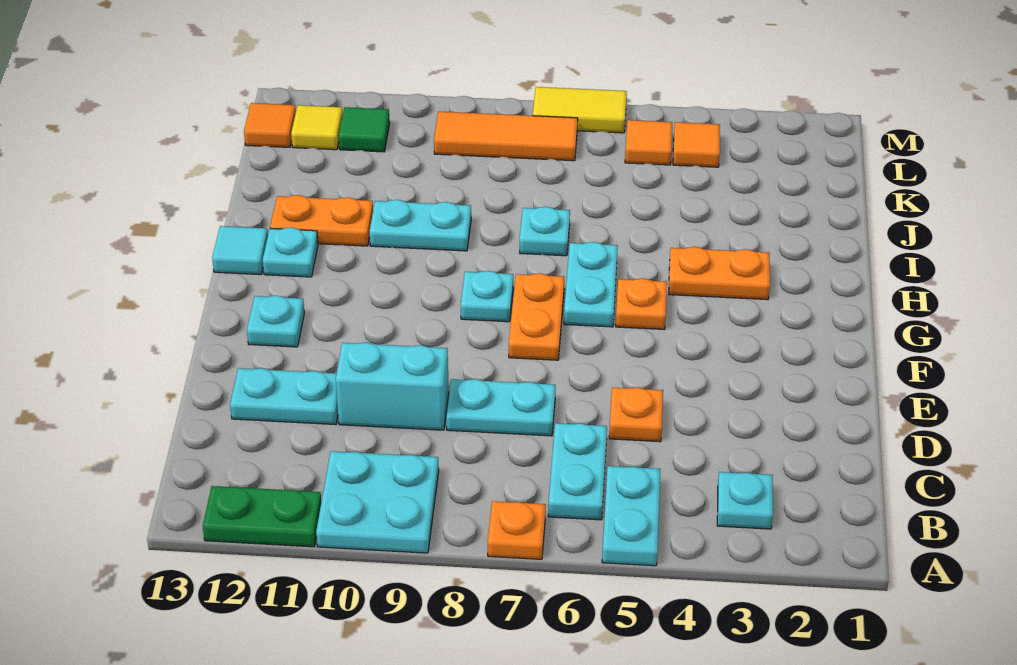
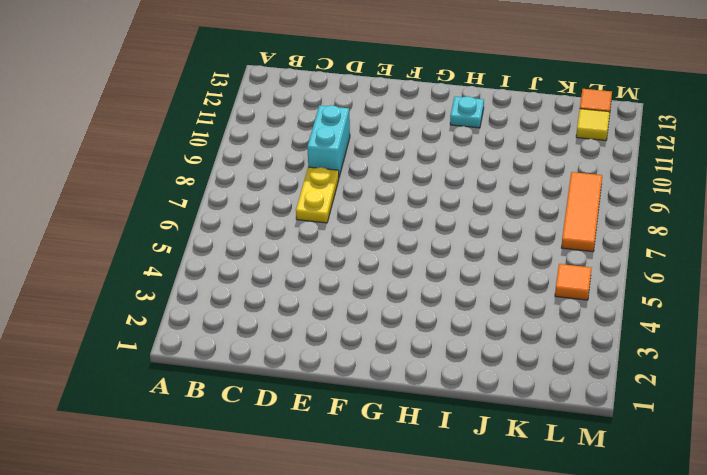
yellow plate D7:D8 level 1 -> cyan plate D7:D8 level 1
none -> cyan plate A5:B5 level 1
none -> orange plate A7 level 1
none -> cyan plate A9:B10 level 1

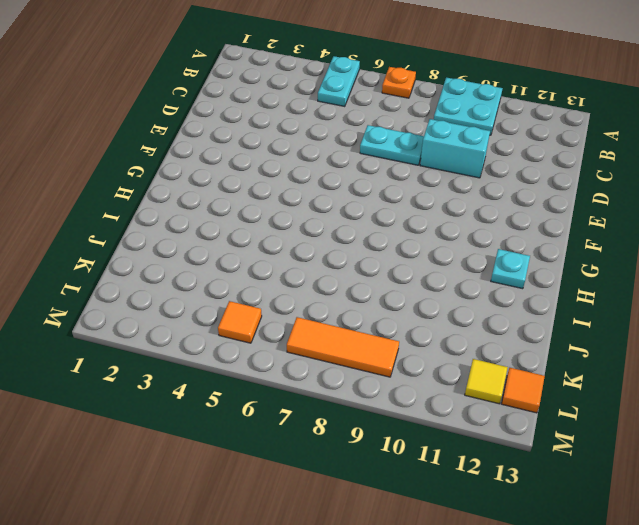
none -> green plate A11:A12 level 1
none -> cyan plate B3 level 1
none -> cyan plate B6:C6 level 1

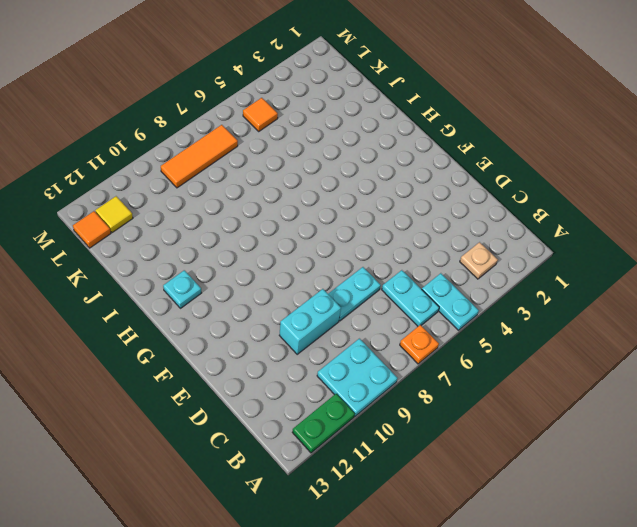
tan plate B3 level 1 -> cyan plate B3 level 1
none -> orange plate D5 level 1
none -> cyan plate D11:D12 level 1
none -> orange plate F7:G7 level 1

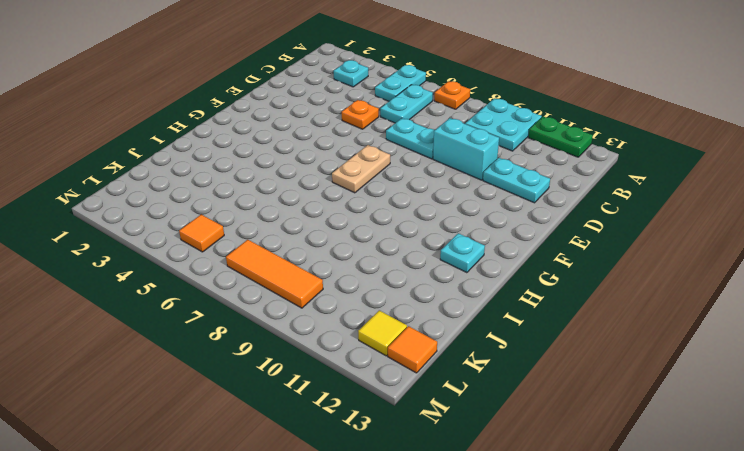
tan plate F7:G7 level 1 -> orange plate F7:G7 level 1
none -> cyan plate F12 level 1
none -> orange plate G5 level 1
none -> cyan plate G6:H6 level 1

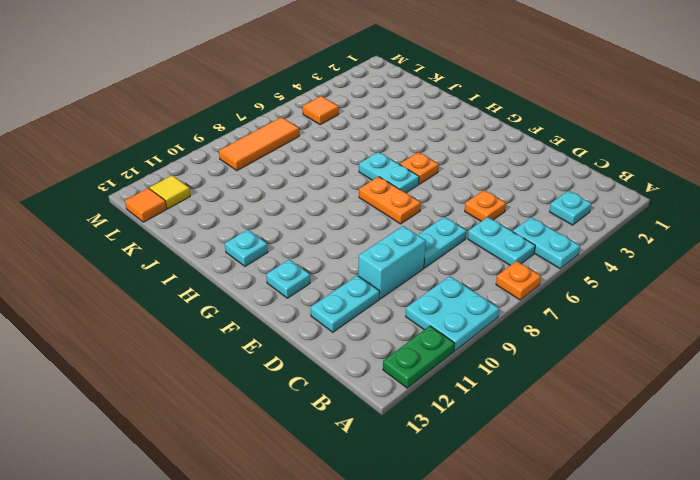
none -> cyan plate G8 level 1
none -> orange plate H3:H4 level 1
none -> cyan tile H13 level 1

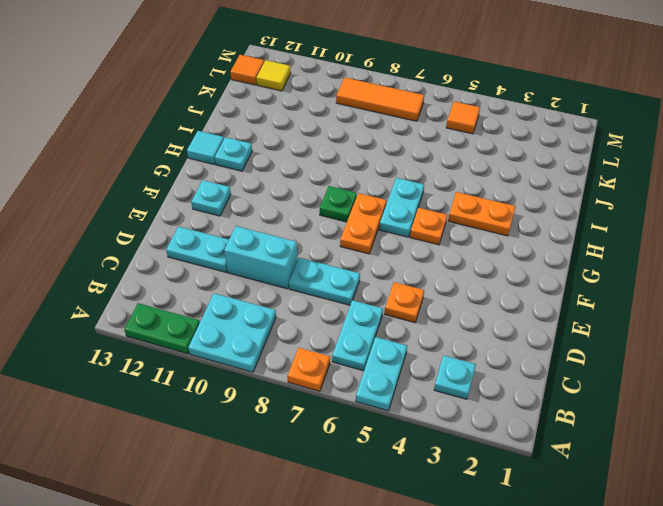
green plate G8 level 1 -> cyan plate G8 level 1
none -> cyan plate I7 level 1
none -> cyan plate I9:I10 level 1
none -> orange plate I11:I12 level 1

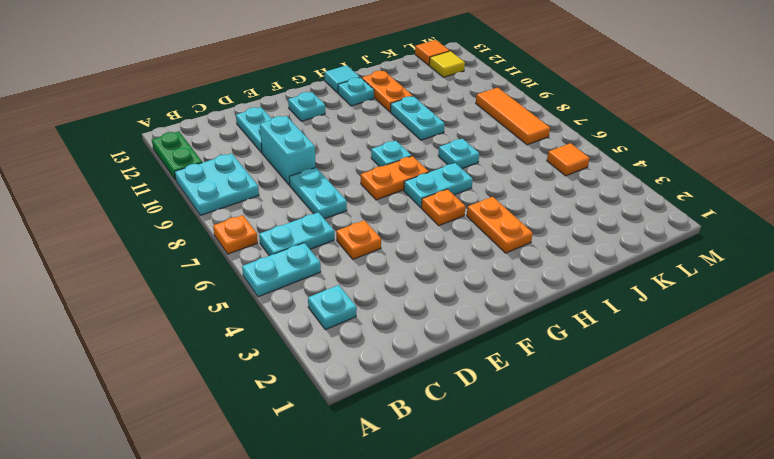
none -> orange tile L4 level 1
none -> green tile L11 level 1
none -> yellow tile M6:M7 level 1

